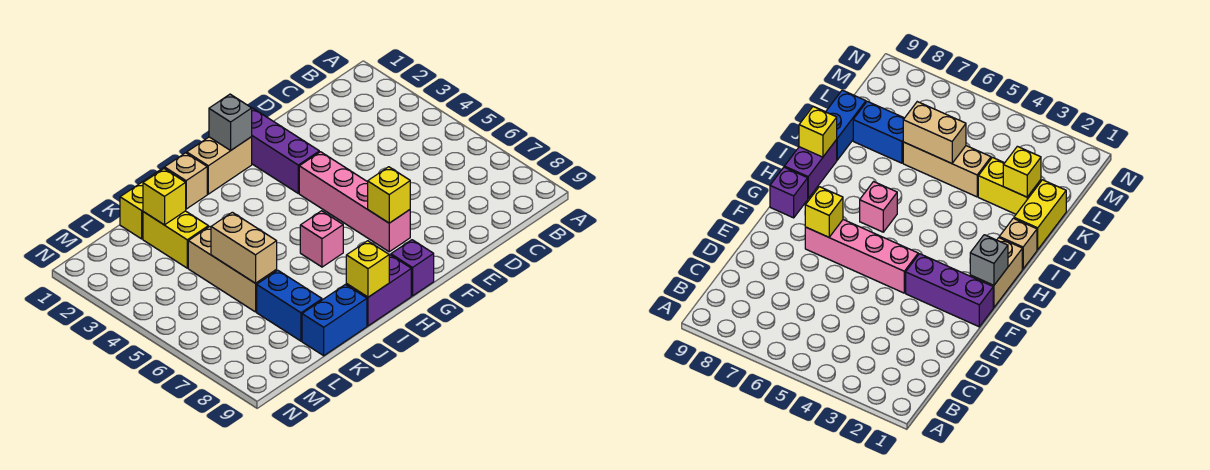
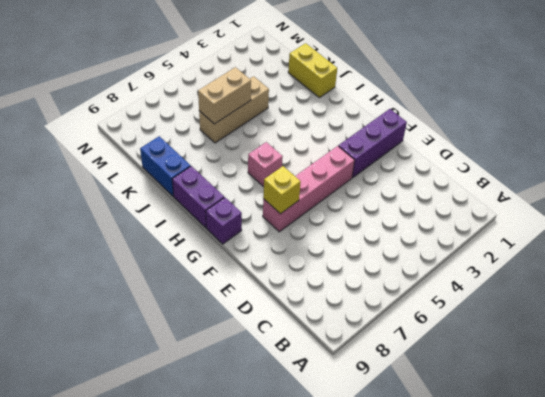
none -> tan brick G1:H1 level 1
none -> tan brick I1 level 1
none -> yellow brick K2:K3 level 1

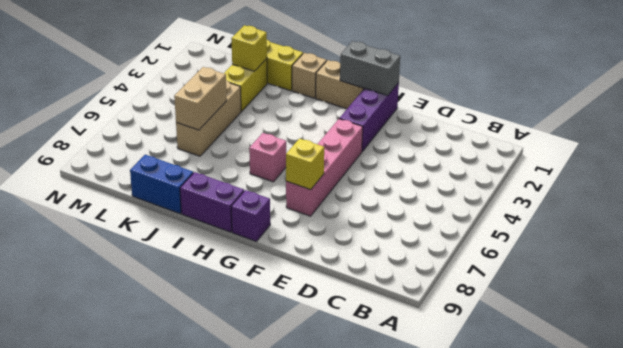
grey brick F1:G1 level 2 -> grey brick G1 level 2
none -> blue brick K7:K8 level 1
none -> yellow brick I9 level 2

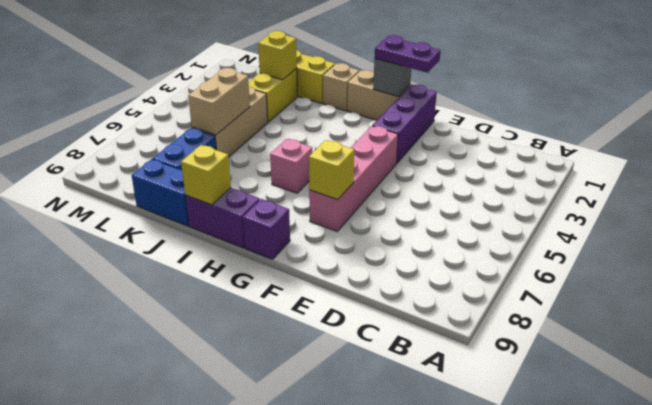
purple plate F1:G1 level 3 -> none

